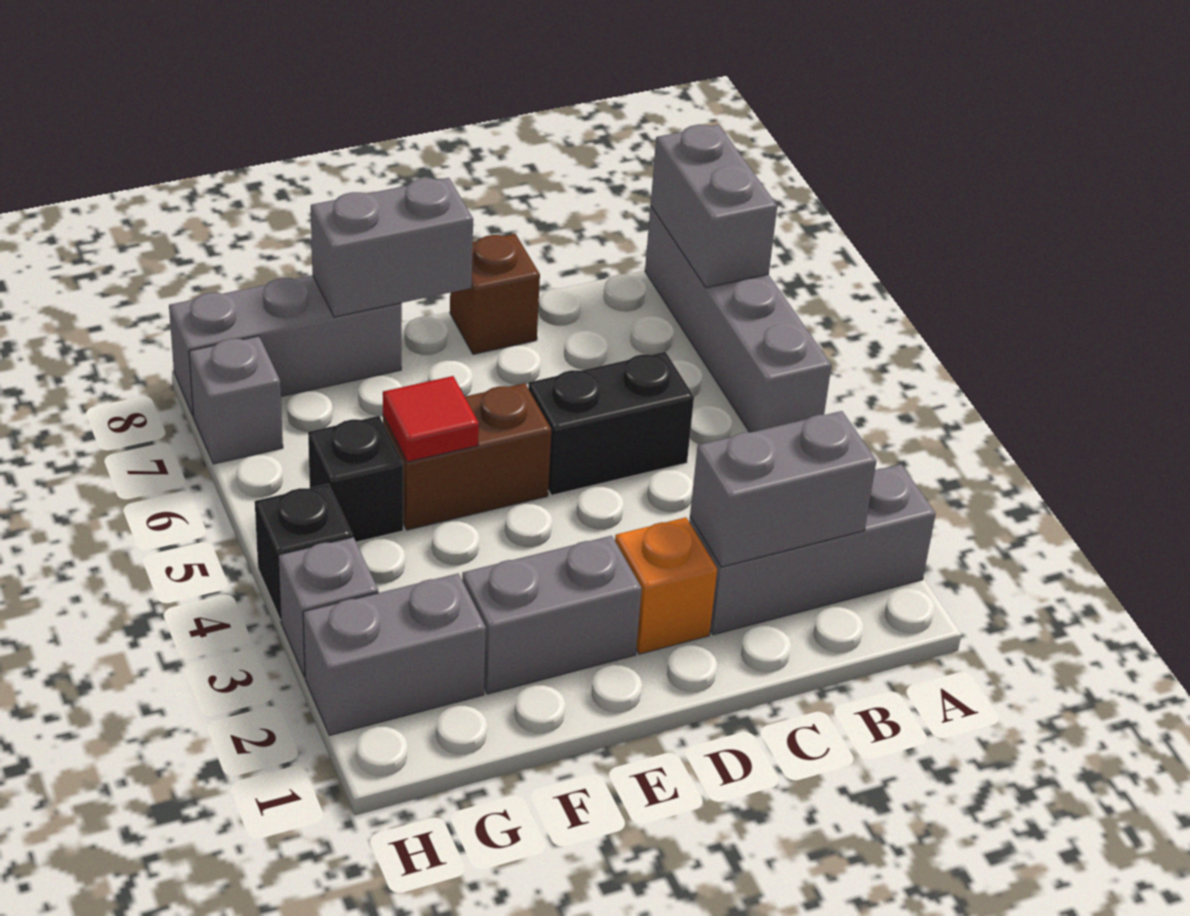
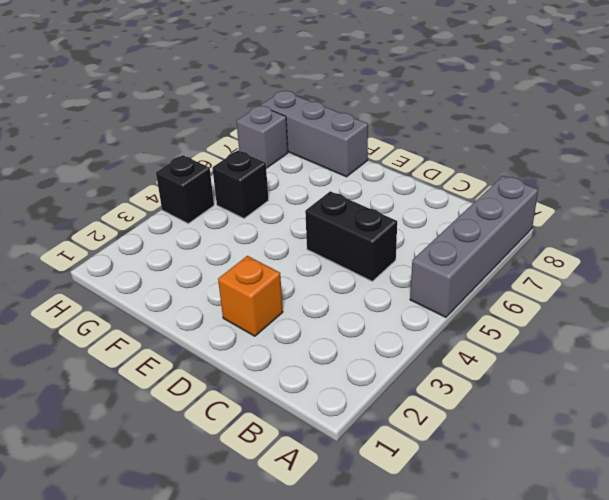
none -> grey brick A2:C2 level 1
none -> brown brick D8 level 1
none -> grey brick E2:F2 level 1

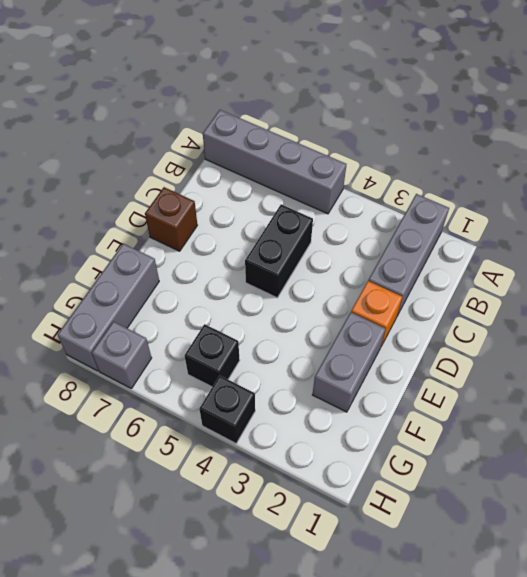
none -> brown brick E5:F5 level 1
none -> grey brick G2:H2 level 1
none -> grey brick H3 level 1

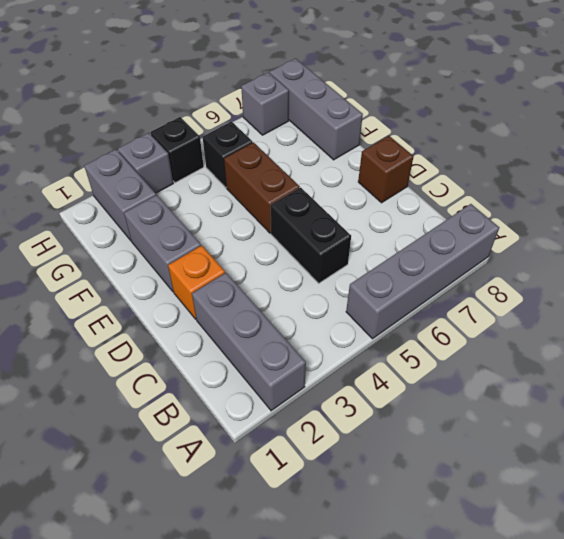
none -> grey brick A7:A8 level 2
none -> grey brick B2:C2 level 2
none -> grey brick E8:F8 level 2

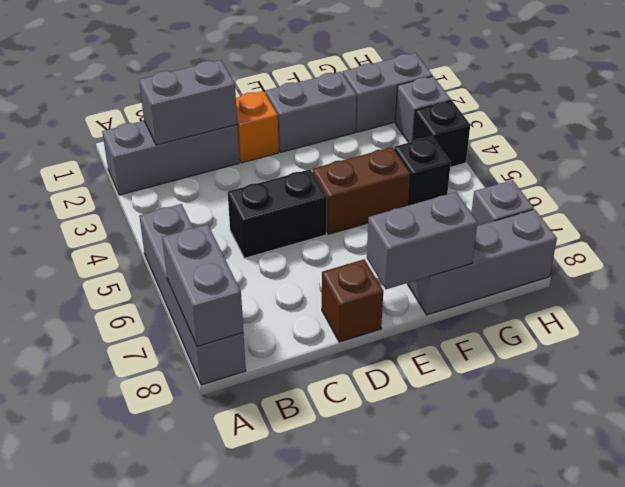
none -> red tile F5 level 2

